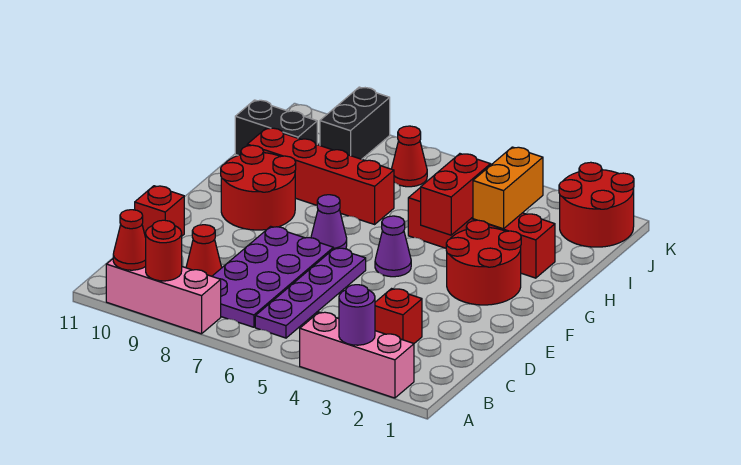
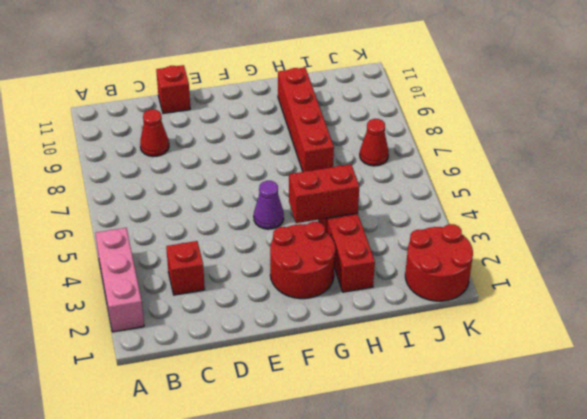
none -> pink brick A8:A10 level 1
none -> purple plate B6:E6 level 1
none -> purple plate B7:E8 level 1

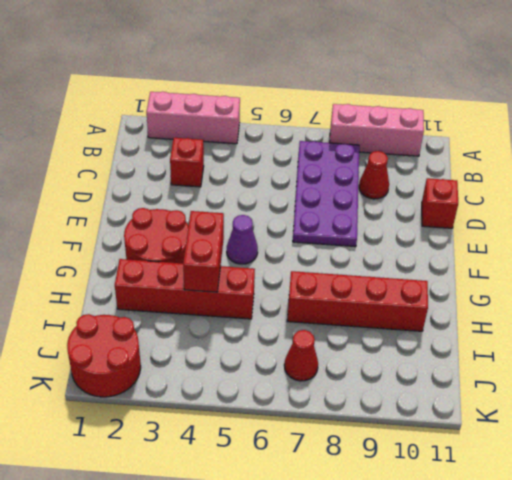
none -> purple plate B6:E6 level 1
none -> purple cone F7 level 1
none -> red round brick F9:G10 level 1

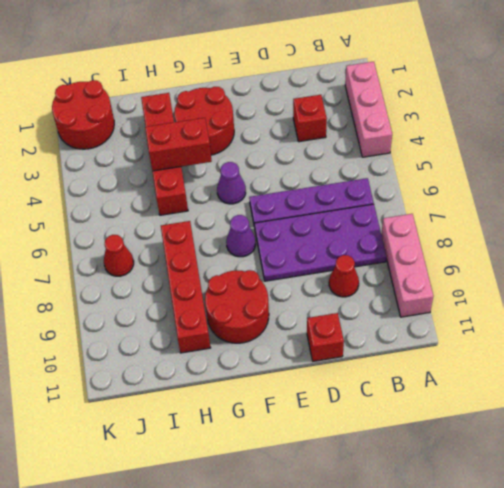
none -> black brick I10:I11 level 1
none -> black brick J9:K9 level 1
none -> purple round brick A3 level 2

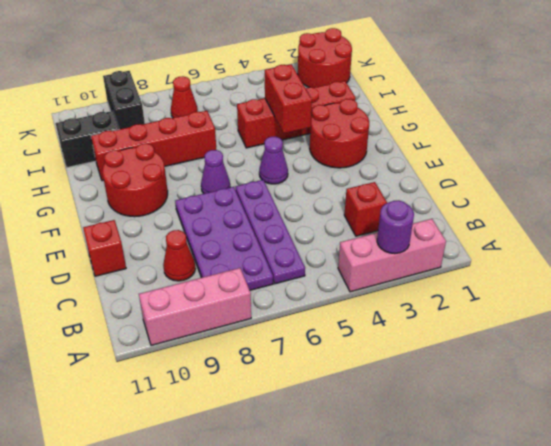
none -> red round brick A9 level 2
none -> red cone A10 level 2
none -> orange brick H3:I3 level 2

